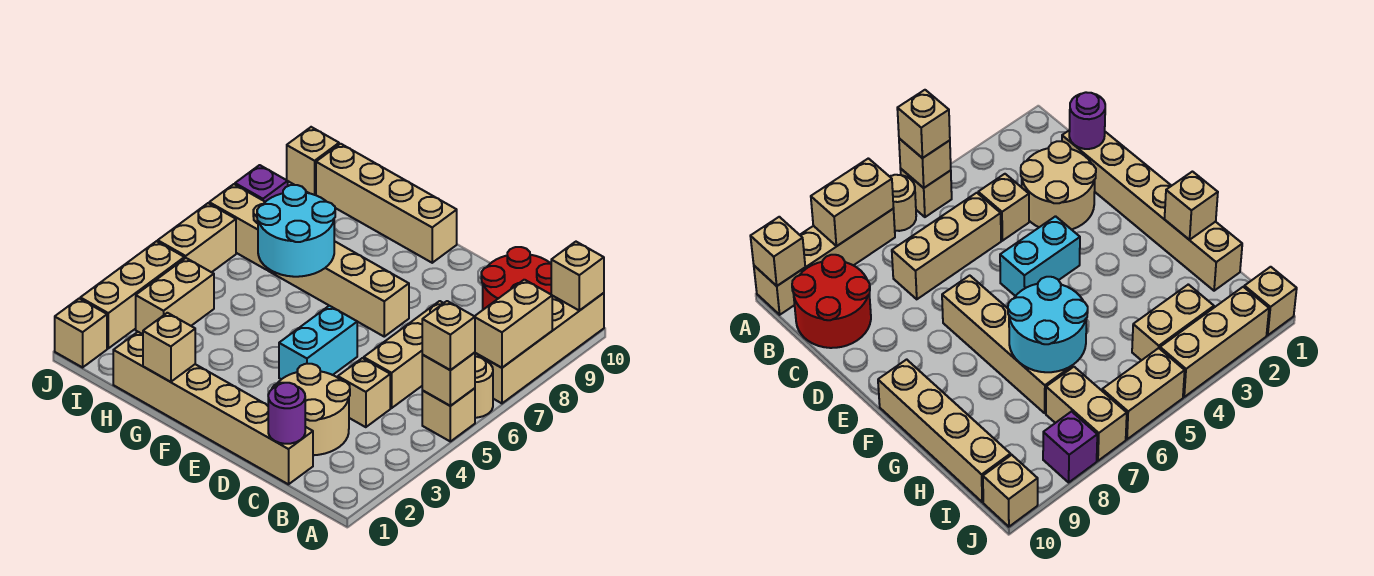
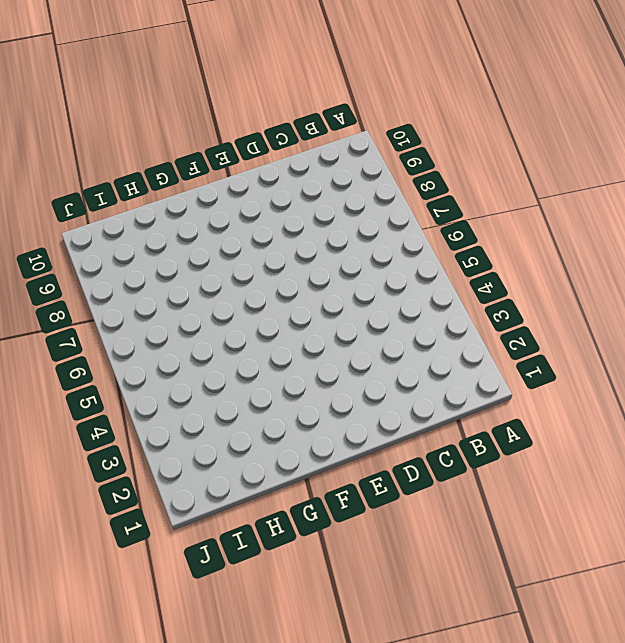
none -> tan brick A5 level 1
none -> tan round brick A6 level 1
none -> tan brick A7:A10 level 1

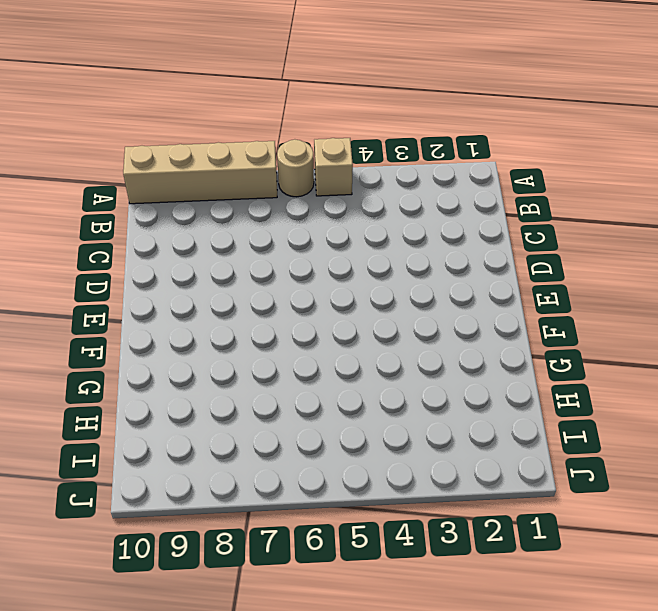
none -> red round brick B9:C10 level 1
none -> tan brick C1:H1 level 1
none -> tan round brick C2:D3 level 1

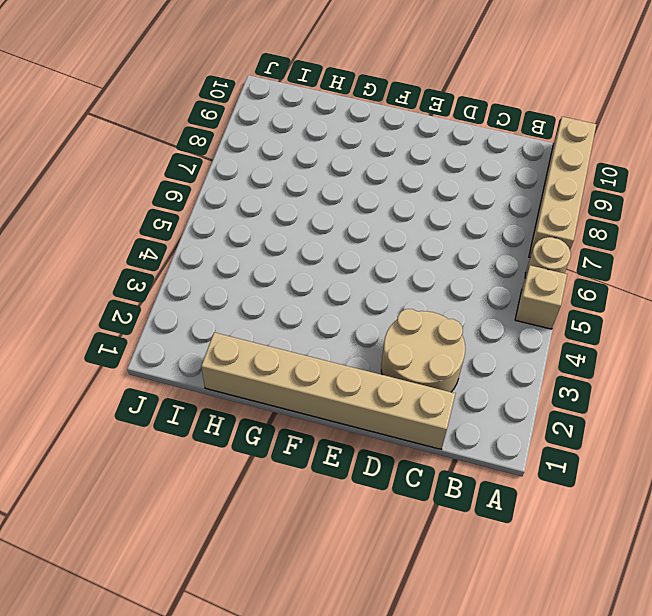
none -> red round brick B9:C10 level 1
none -> tan brick C4 level 1
none -> tan brick C5:C7 level 1

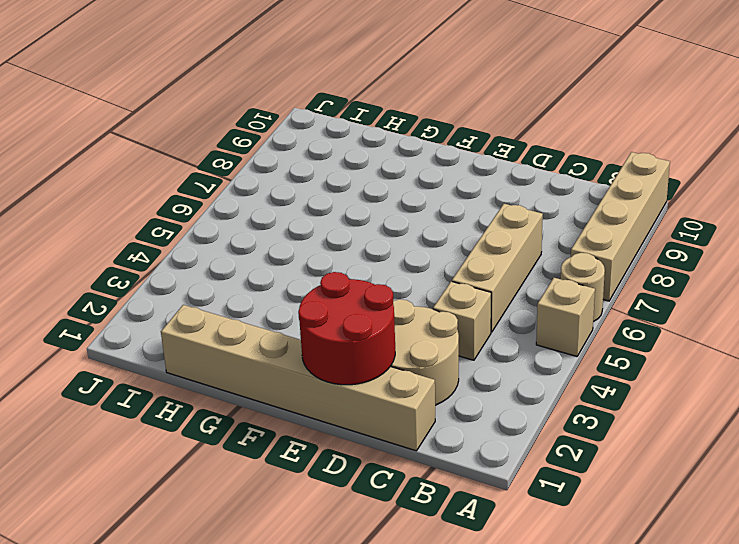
red round brick D1:E2 level 2 -> red round brick B9:C10 level 1
none -> cyan brick E4:E5 level 1
none -> tan brick E7:H7 level 1
none -> tan brick F10:I10 level 1

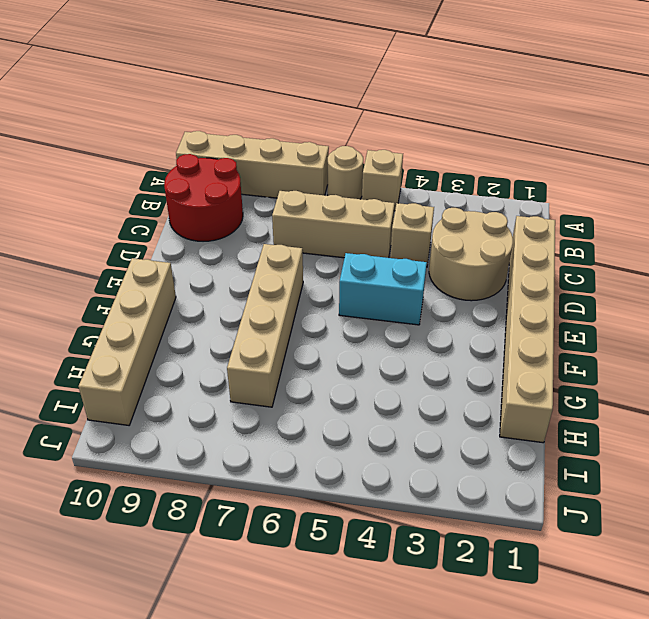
none -> tan brick I3:I4 level 1
none -> tan brick I7:J7 level 1
none -> tan brick J1 level 1

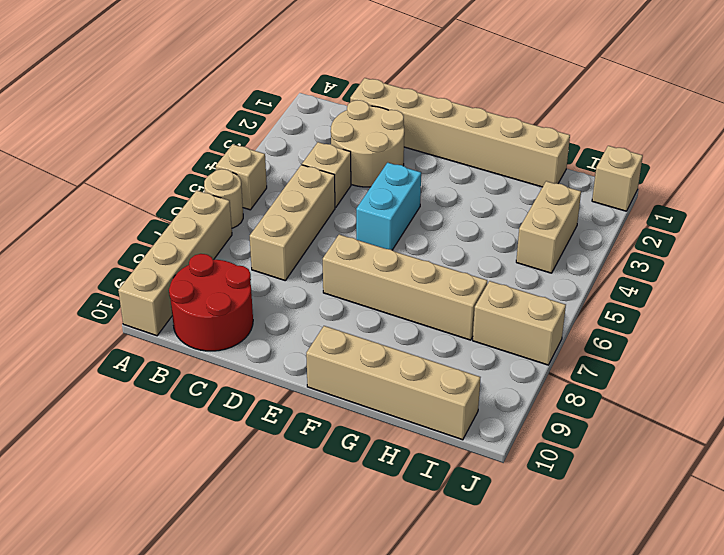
none -> tan brick J2:J4 level 1
none -> tan brick J5:J6 level 1
none -> purple brick J8 level 1

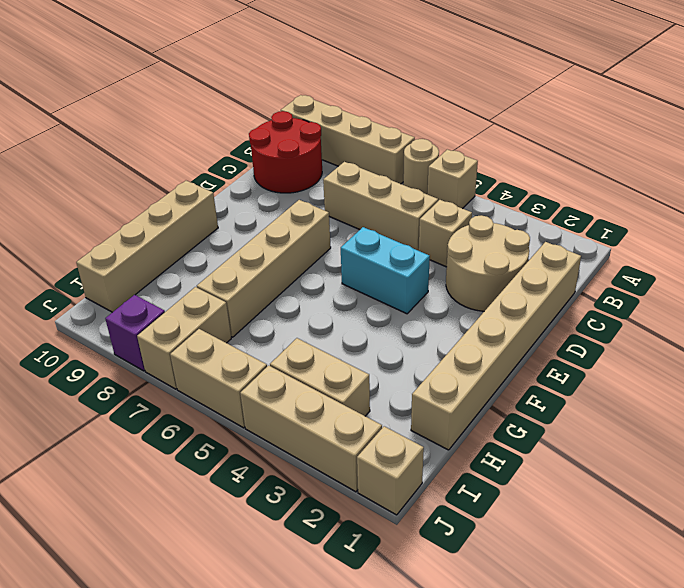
none -> tan brick J10 level 1
none -> tan brick A5 level 2
none -> tan brick A7:A8 level 2

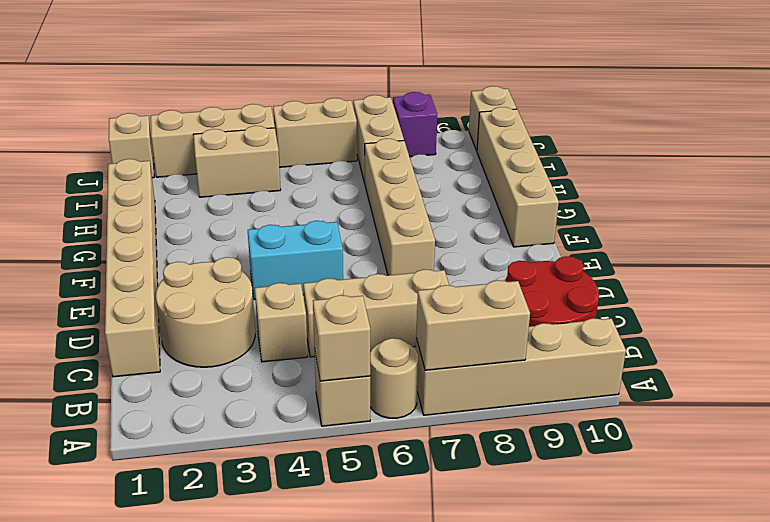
none -> tan brick A10 level 2
none -> purple round brick C1 level 2
none -> tan brick G1 level 2

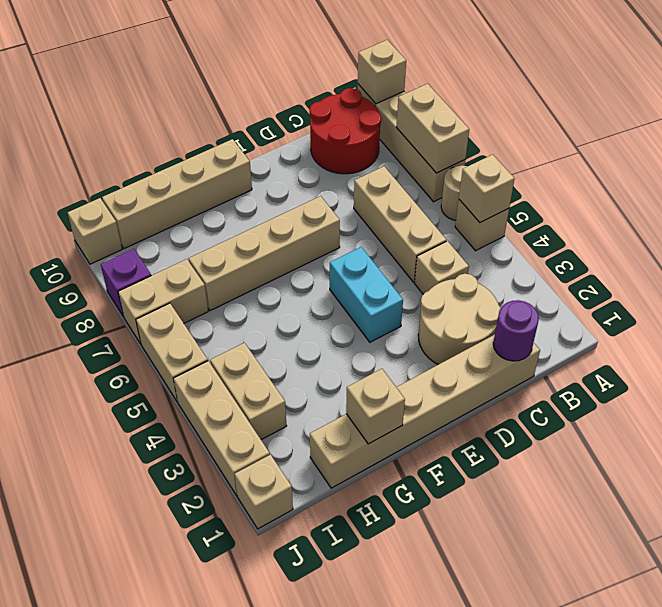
none -> cyan round brick G6:H7 level 2
none -> tan brick A5 level 3

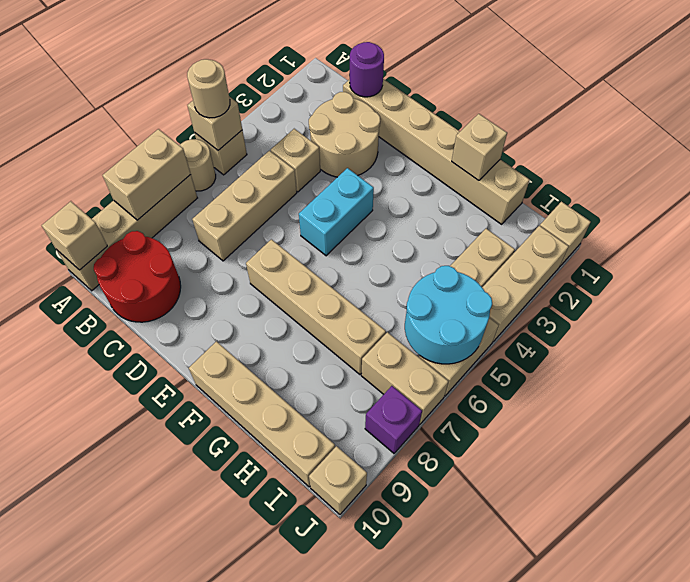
tan round brick A5 level 3 -> tan brick A5 level 3
cyan round brick I5:J6 level 2 -> cyan round brick G6:H7 level 2

